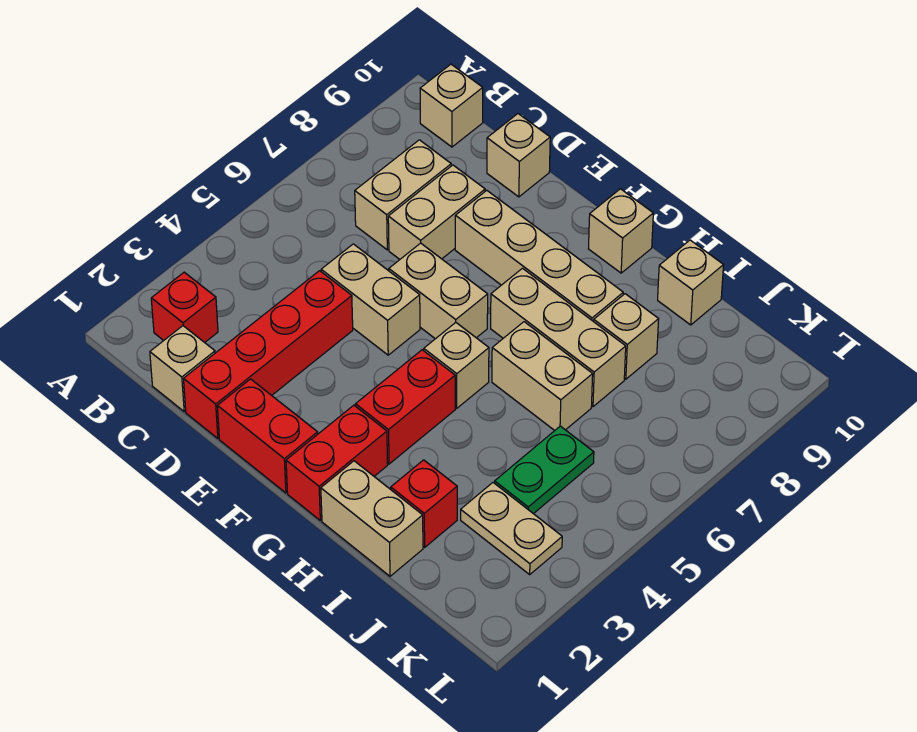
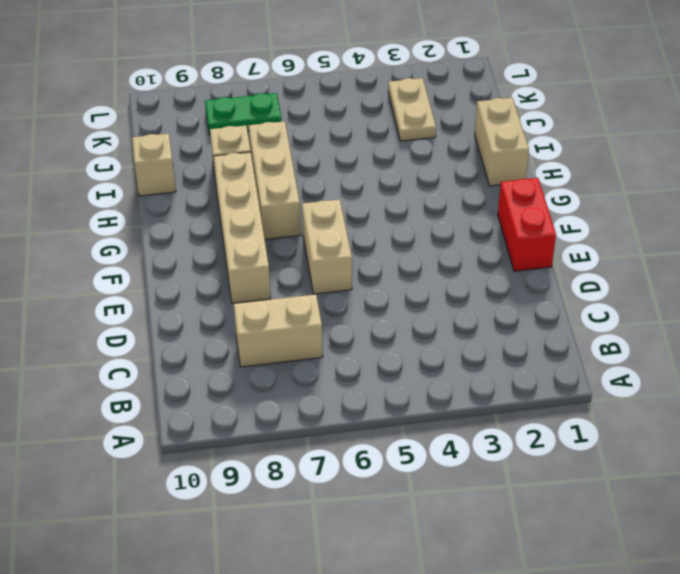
green plate K7:K8 level 1 -> green plate J4:J5 level 1
none -> red brick B2 level 1
none -> tan brick B10 level 1
none -> tan brick C1 level 1

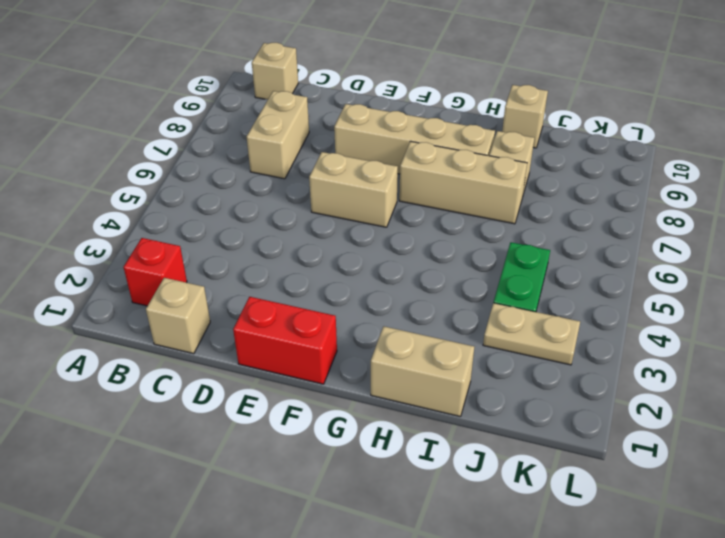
none -> red brick D1:D4 level 1
none -> tan brick D5:E5 level 1
none -> tan brick D7:D8 level 1

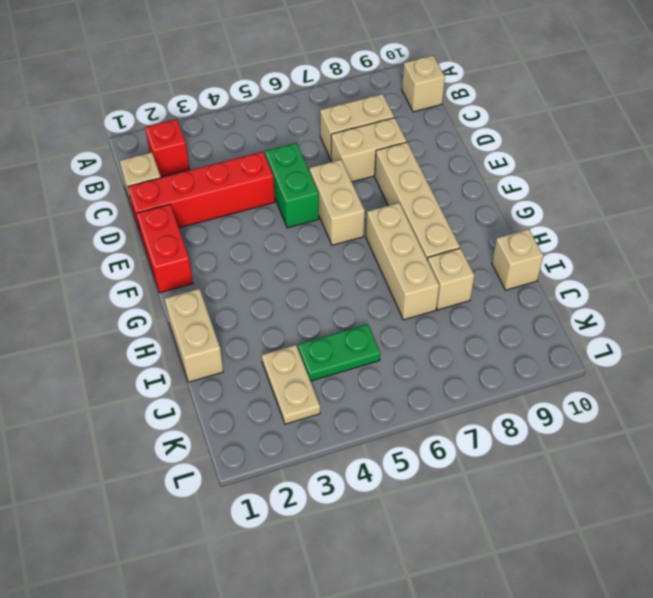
green brick D5:E5 level 1 -> tan brick D5:E5 level 1
none -> tan brick D10 level 1
none -> red brick G1:G2 level 1
none -> red brick G3:G4 level 1

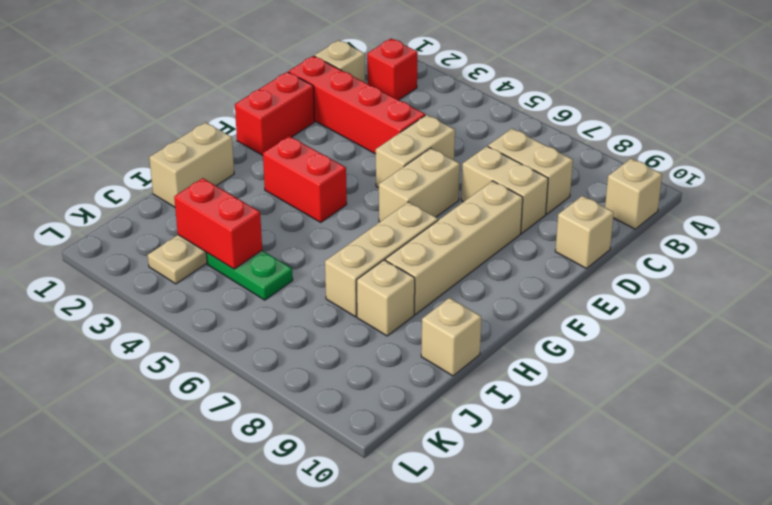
red brick J3:J4 level 2 -> red brick G1:G2 level 1
none -> tan brick G5 level 1
none -> tan brick G10 level 1
none -> tan brick H6:I6 level 1

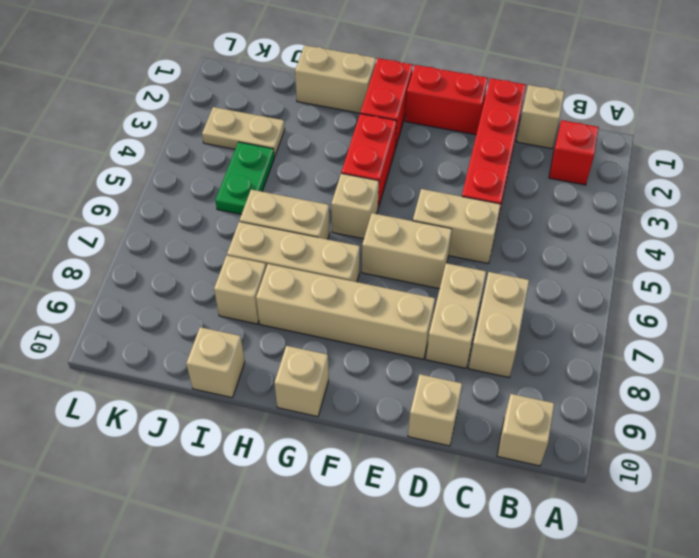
none -> red brick I2 level 1

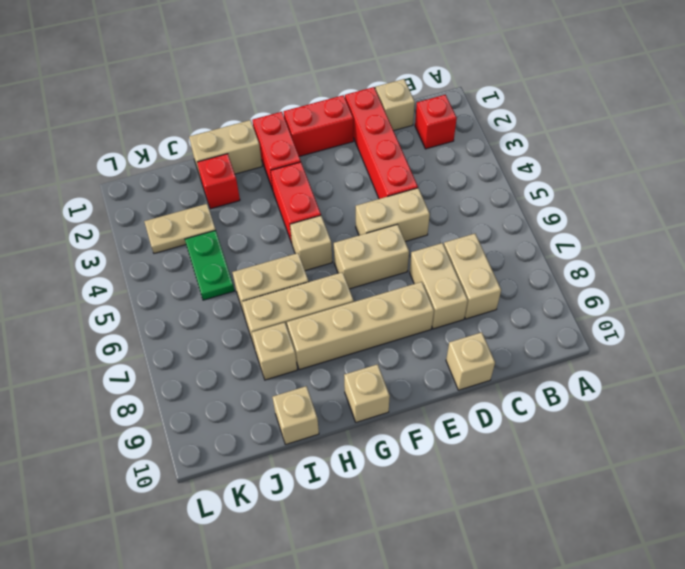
none -> tan brick B10 level 1

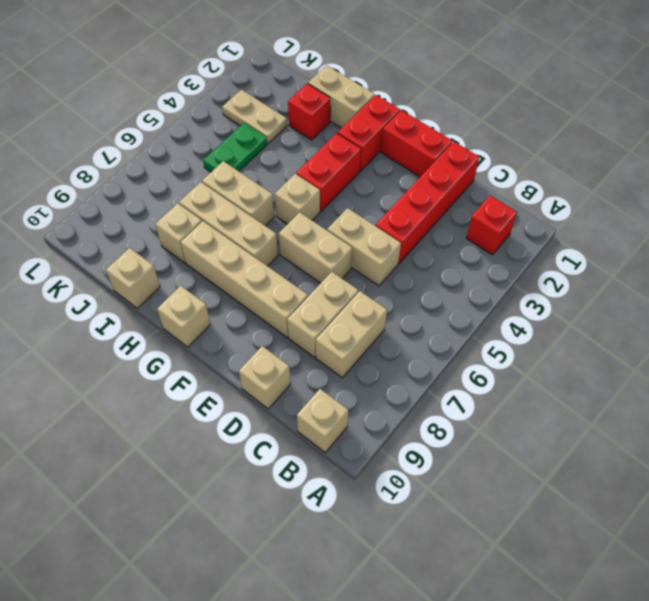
none -> tan brick C1 level 1

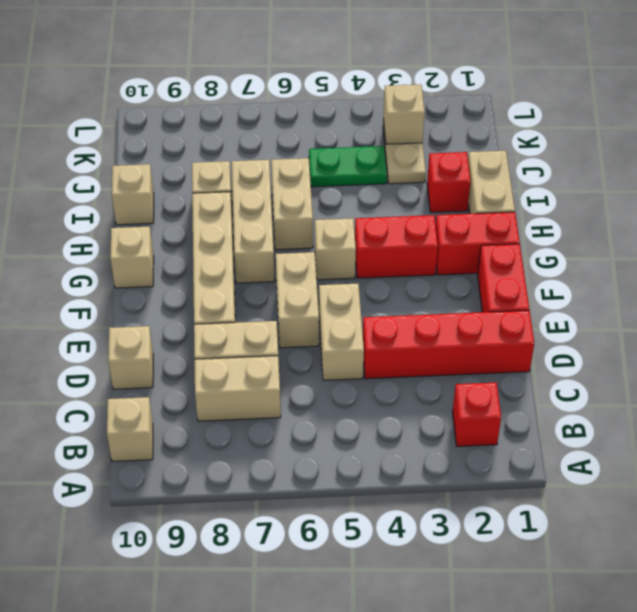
tan brick K3 level 2 -> tan brick C1 level 1

